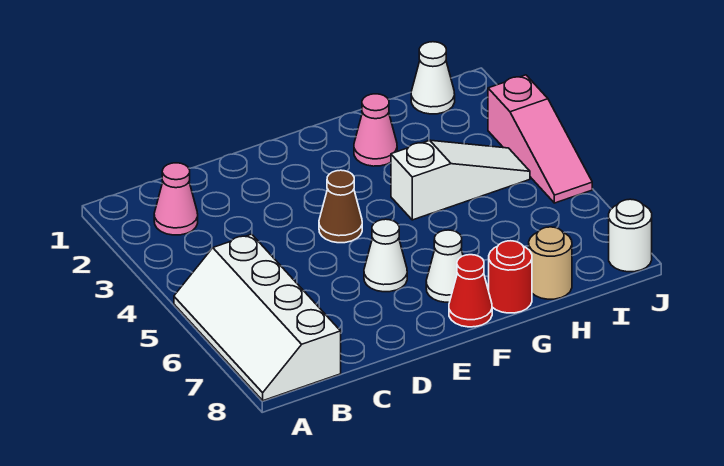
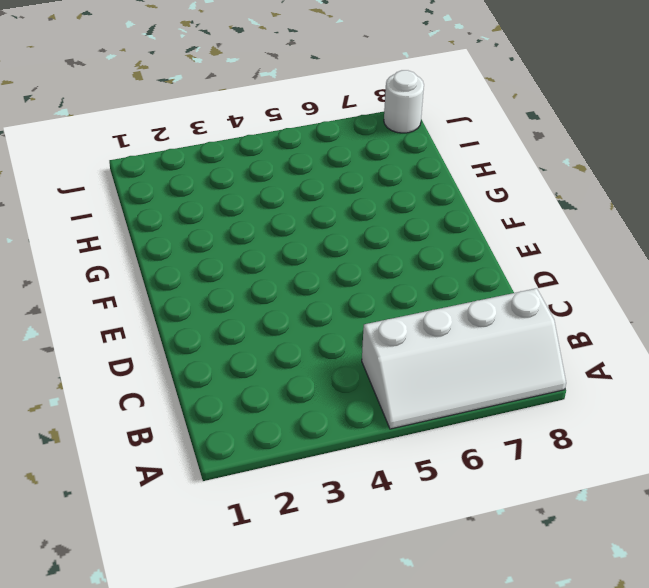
none -> pink cone B2 level 1
none -> brown cone E4 level 1
none -> white cone E6 level 1

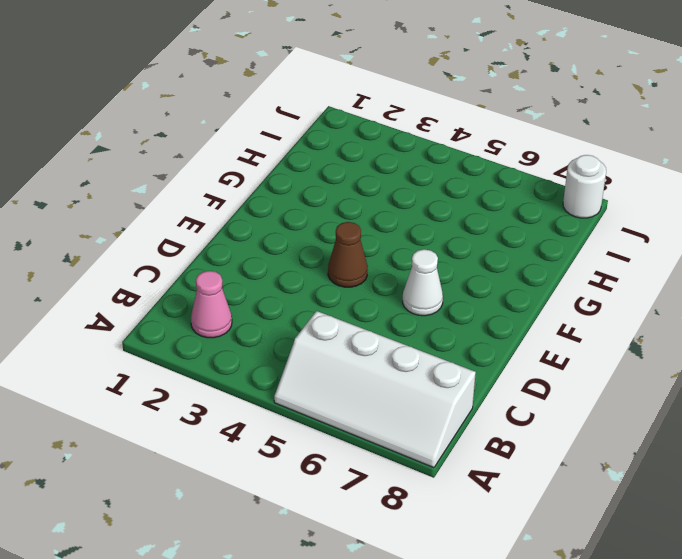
none -> white cone F7 level 1
none -> red cone F8 level 1
none -> pink cone G2 level 1

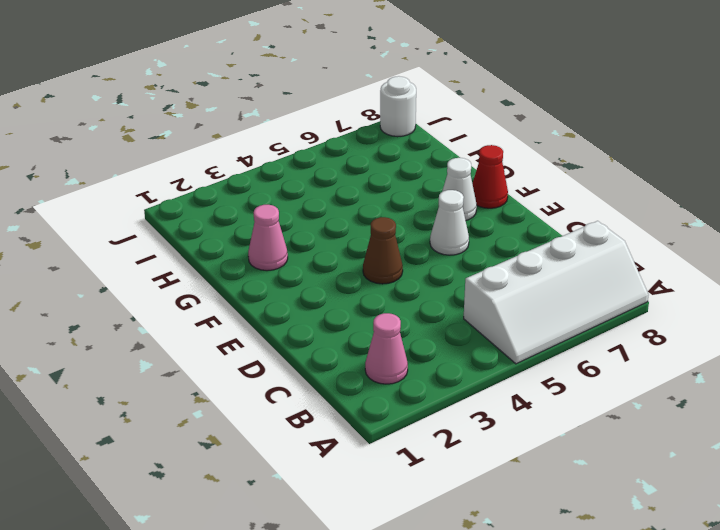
none -> white slope G4:I4 level 1 top G
none -> red round brick G8 level 1
none -> tan round brick H8 level 1

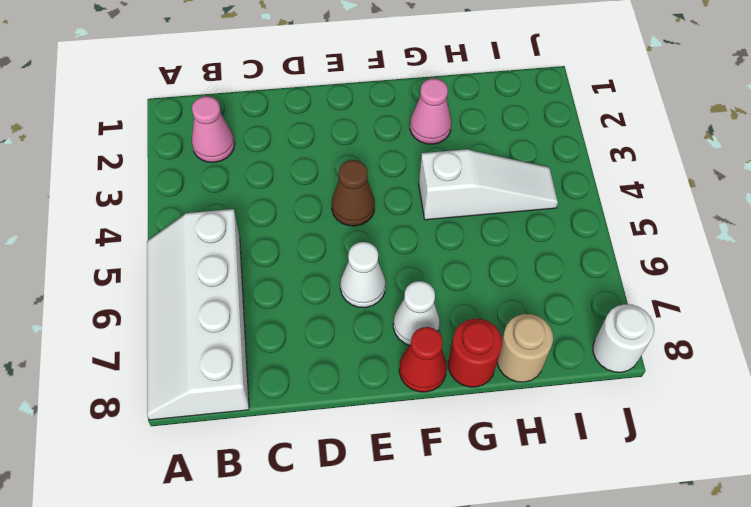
none -> white cone I1 level 1
none -> pink slope J3:J5 level 1 top 3

